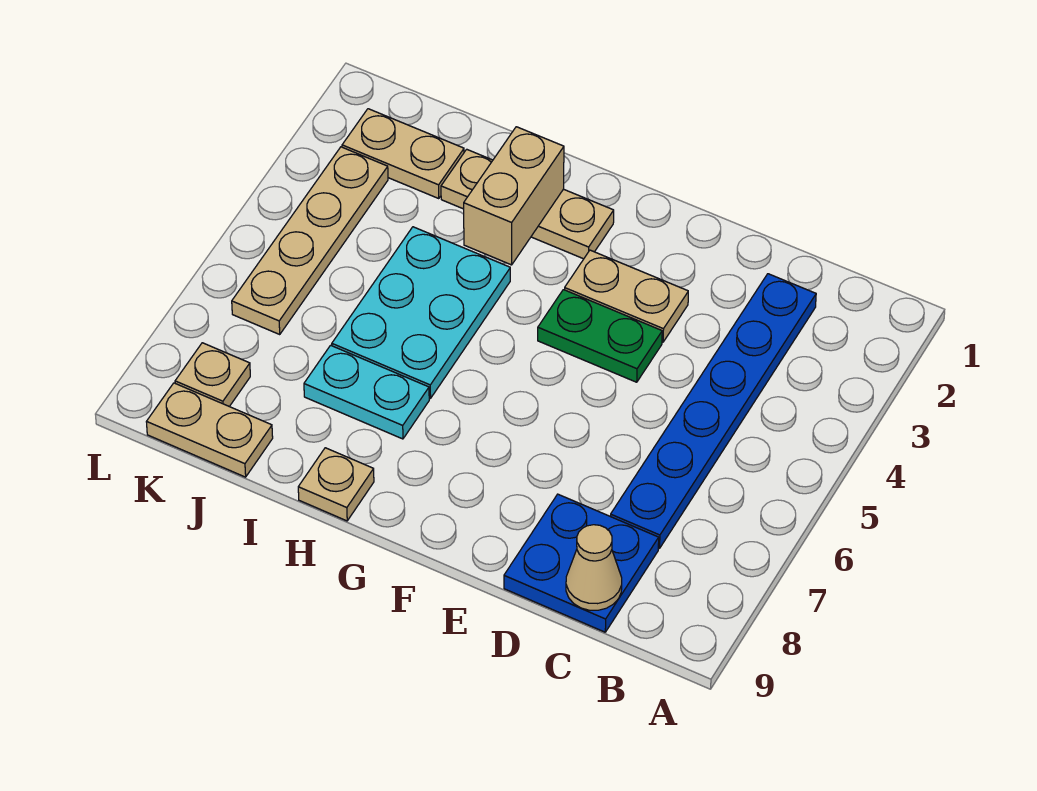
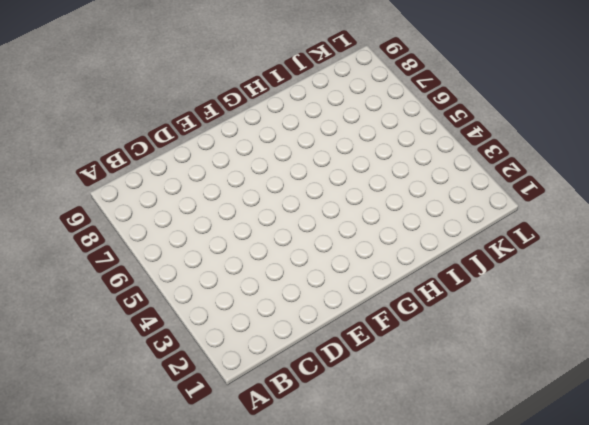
none -> blue plate C2:C7 level 1
none -> blue plate C8:D9 level 1
none -> tan plate E3:F3 level 1

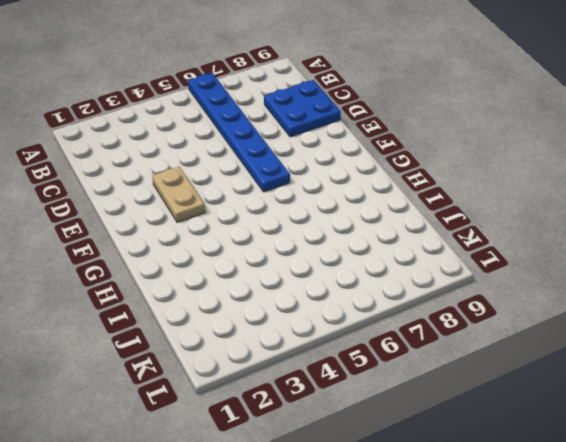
blue plate A6:F6 level 1 -> blue plate C2:C7 level 1
none -> green plate E4:F4 level 1
none -> tan plate G2:I2 level 1
none -> cyan plate H4:I6 level 1

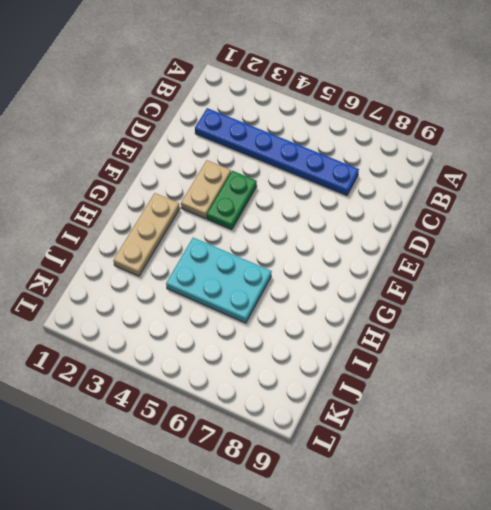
none -> blue plate C8:D9 level 1
none -> cyan plate H7:I7 level 1
none -> tan plate H9 level 1

